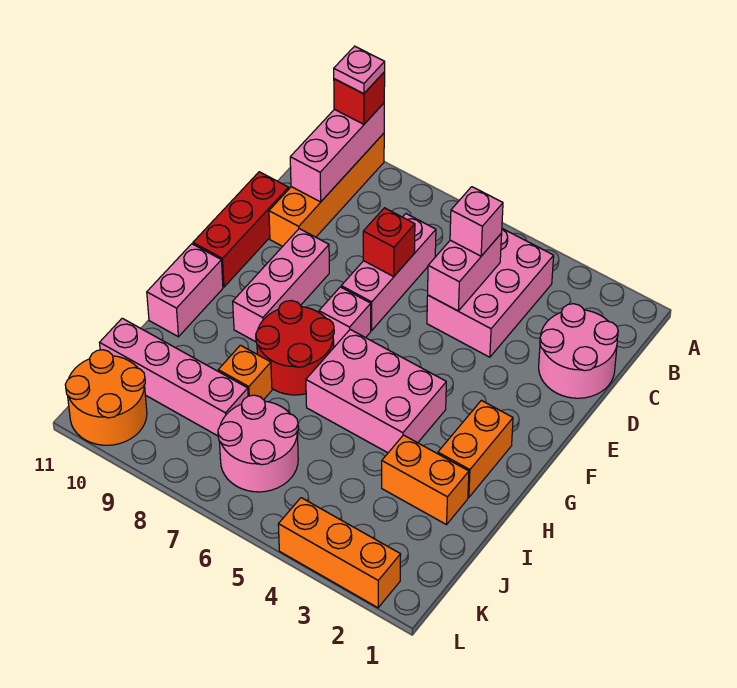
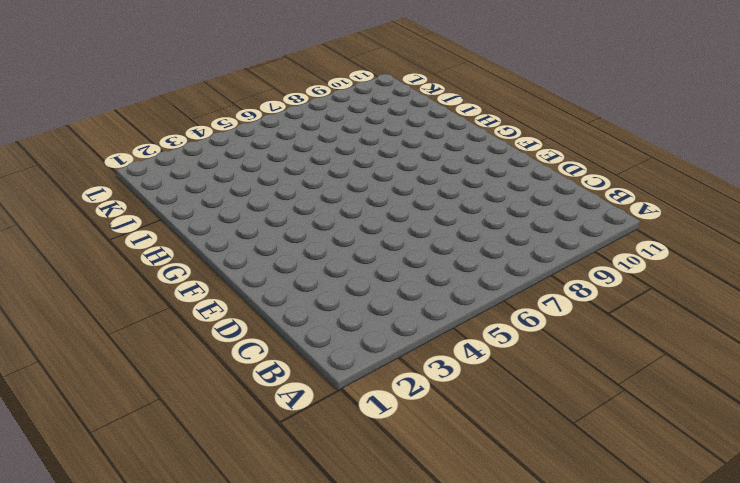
none -> orange brick A10:D10 level 1
none -> pink brick B4:D5 level 1
none -> pink round brick C1:D2 level 1

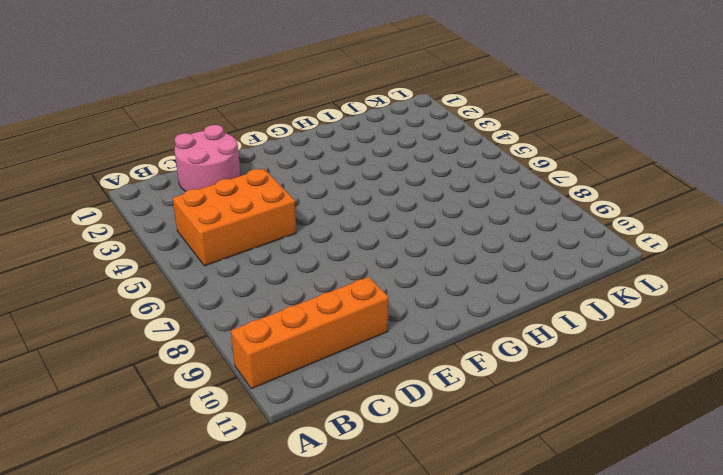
orange brick B4:D5 level 1 -> pink brick B4:D5 level 1
none -> pink brick C7:E7 level 1
none -> red brick D11:F11 level 1
none -> pink brick E9:G9 level 1

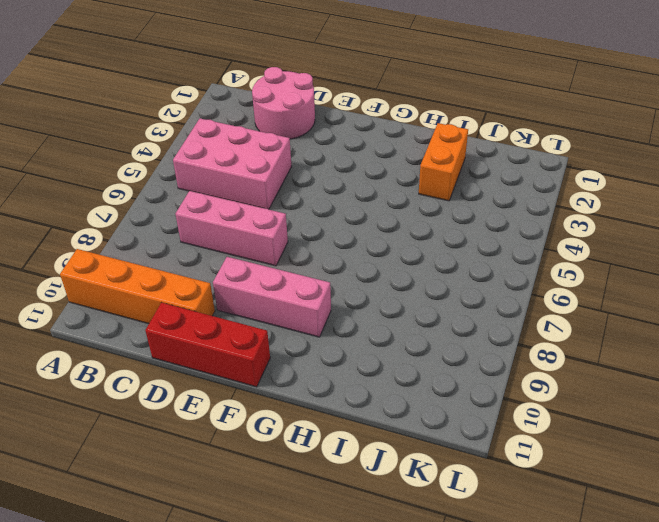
none -> pink brick F7 level 1
none -> orange brick G2:H2 level 1
none -> pink brick G4:H6 level 1

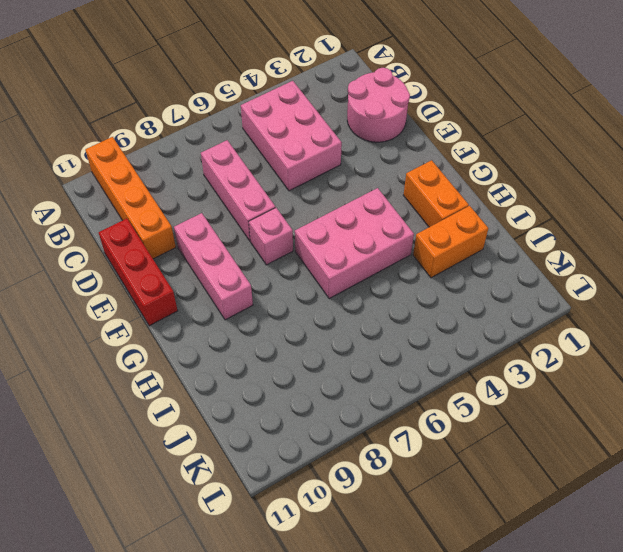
none -> red round brick G7:H8 level 1
none -> pink brick G11:H11 level 1
none -> orange brick I8 level 1

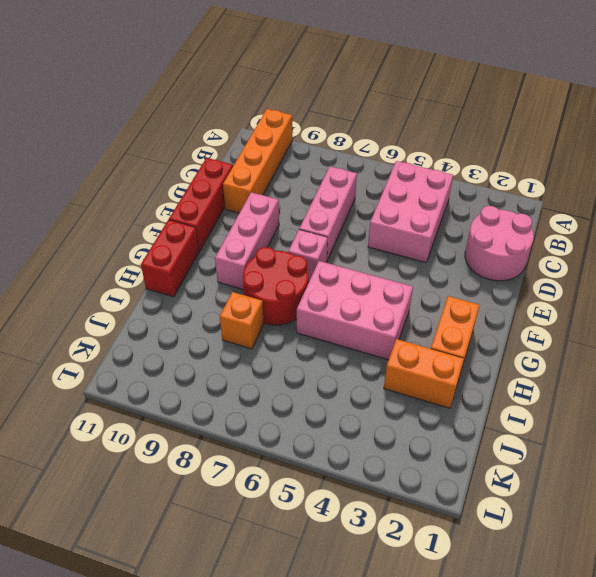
red brick G11:H11 level 1 -> pink brick G11:H11 level 1
none -> pink round brick J6:K7 level 1
none -> pink brick J8:J11 level 1
none -> orange round brick K10:L11 level 1

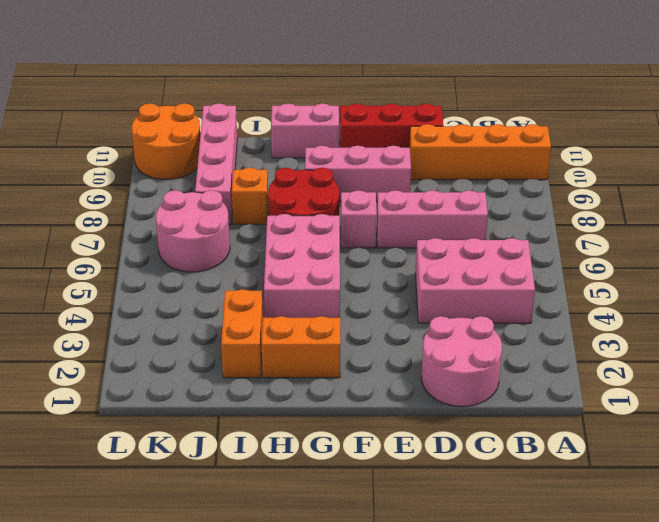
none -> orange brick L2:L4 level 1
none -> pink brick A10:C10 level 2
none -> pink brick C5:D5 level 2

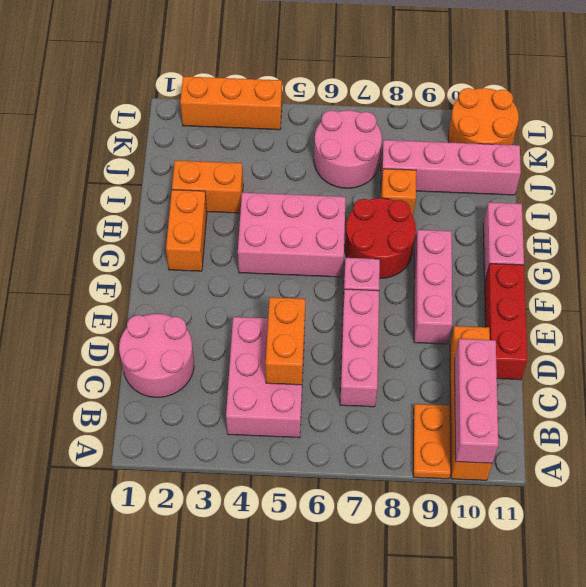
orange plate A9:B9 level 1 -> none
orange brick C5:D5 level 2 -> pink brick C5:D5 level 2
none -> red brick D7 level 2
none -> red brick A10 level 3
none -> pink brick C5 level 3

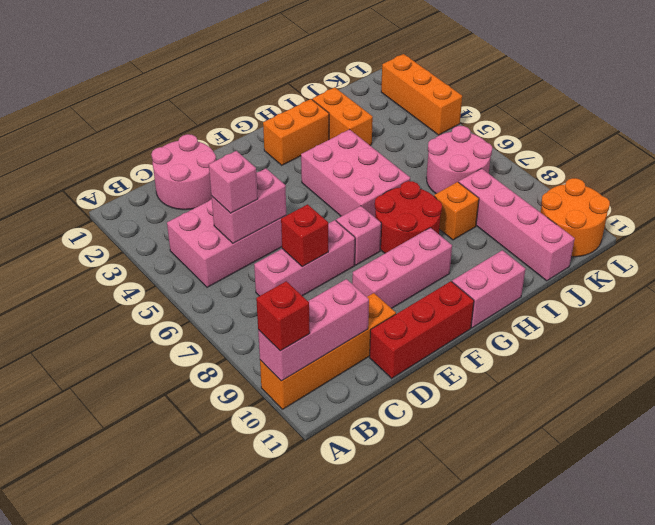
none -> pink plate A10 level 4

